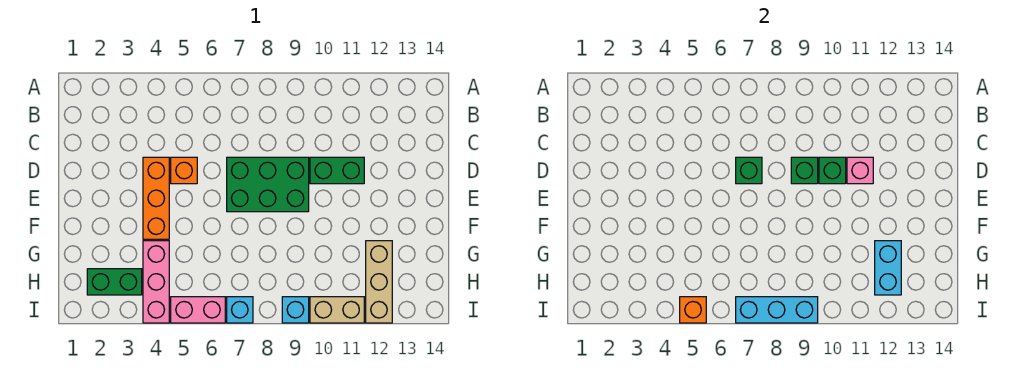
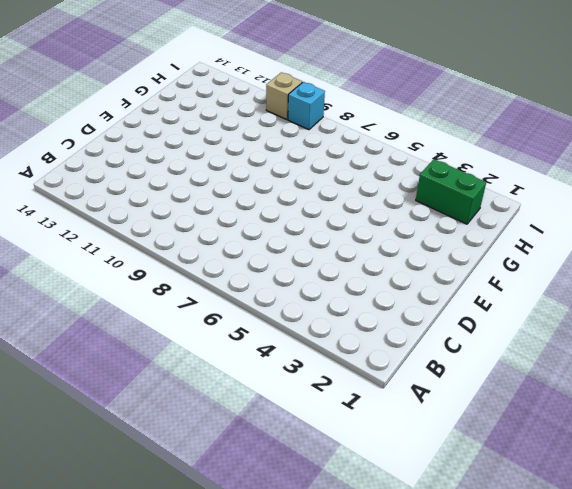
tan brick I10 level 1 -> tan brick I10:I11 level 1
none -> orange brick D4:F4 level 1
none -> orange brick D5 level 1
none -> green brick D7:E9 level 1

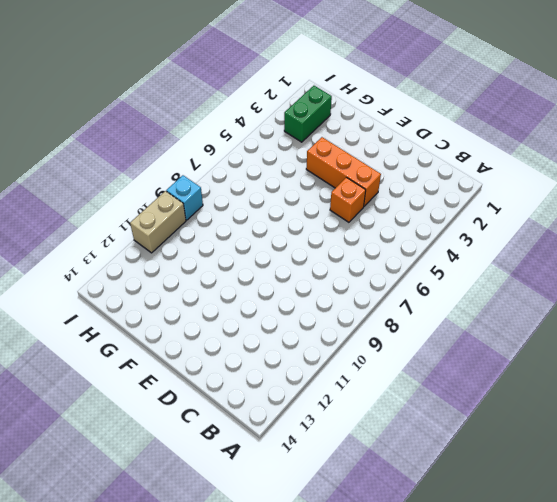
none -> green brick D7:E9 level 1
none -> green brick D10:D11 level 1
none -> pink brick G4:I4 level 1

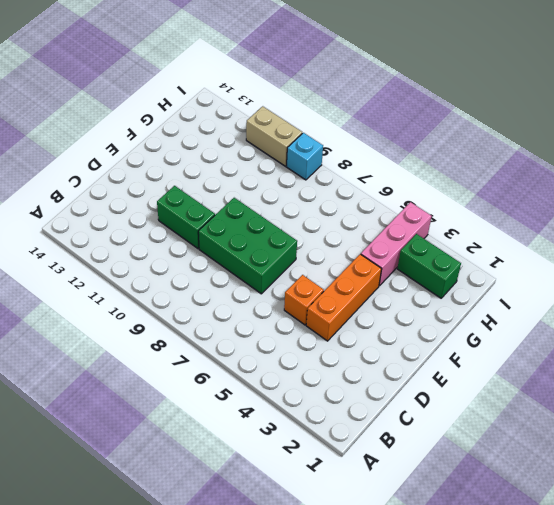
none -> tan brick G12:I12 level 1
none -> pink brick I5:I6 level 1
none -> cyan brick I7 level 1

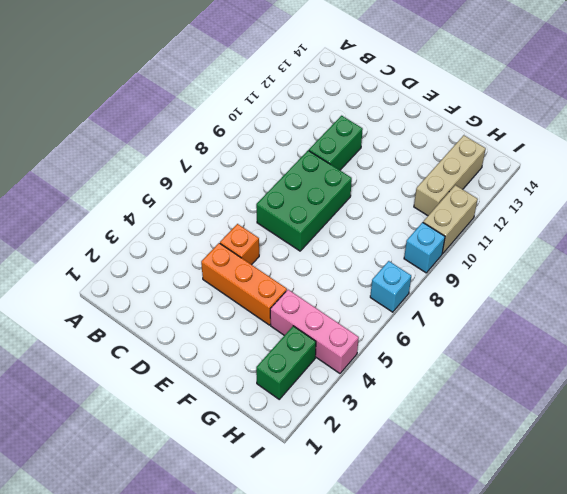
tan brick H11:H13 level 1 -> tan brick G12:I12 level 1
none -> pink brick I5:I6 level 1
none -> green brick D7 level 2
none -> green brick D9 level 2

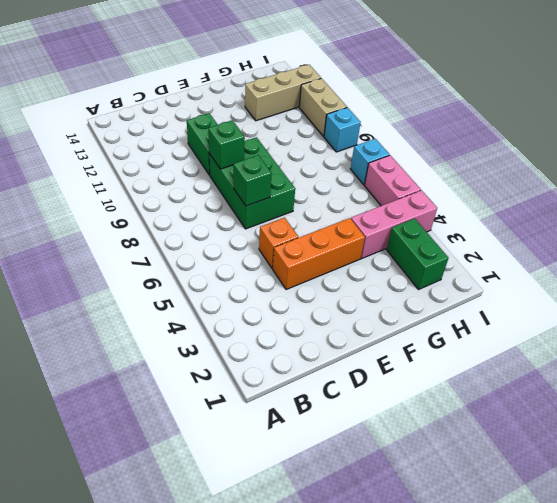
none -> green brick D10 level 2
none -> pink brick D11 level 2
none -> cyan brick G12:H12 level 2

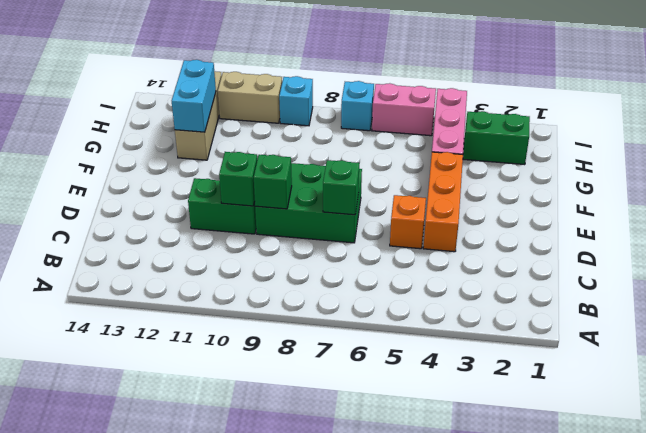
none -> pink brick D11 level 2
none -> orange brick I5 level 2
none -> cyan brick I7:I9 level 2

